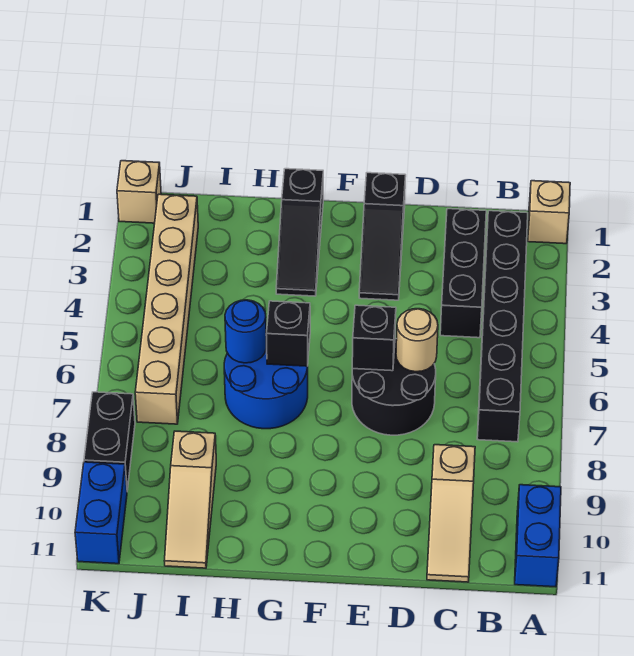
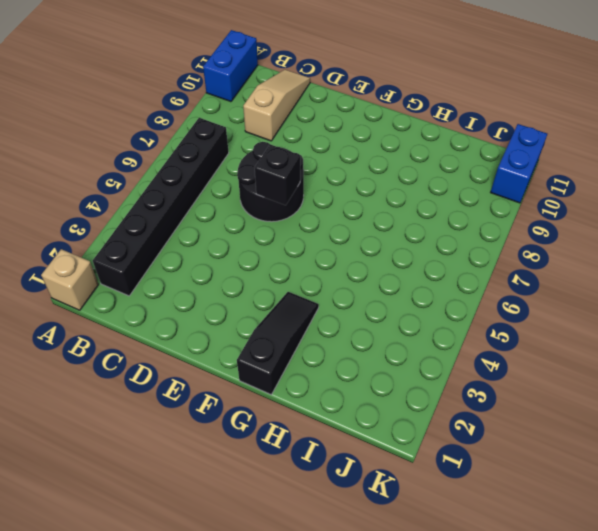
none -> black brick C2:C4 level 1
none -> black slope E1:E3 level 1 top 1
none -> blue round brick G6:H7 level 1

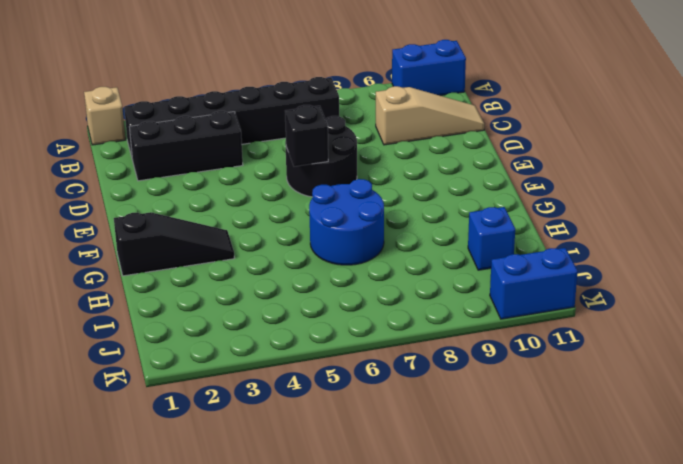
blue brick I10 level 1 -> tan slope I9:I11 level 1 top 9
none -> black slope E1:E3 level 1 top 1
none -> tan brick J2:J7 level 1
none -> tan brick K1 level 1

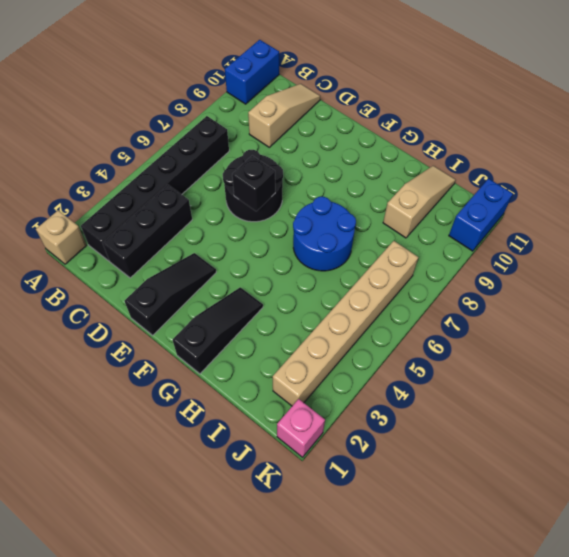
pink brick K1 level 1 -> tan brick K1 level 1
none -> black brick K8:K9 level 1
none -> tan round brick D6 level 2
none -> black brick G6 level 2

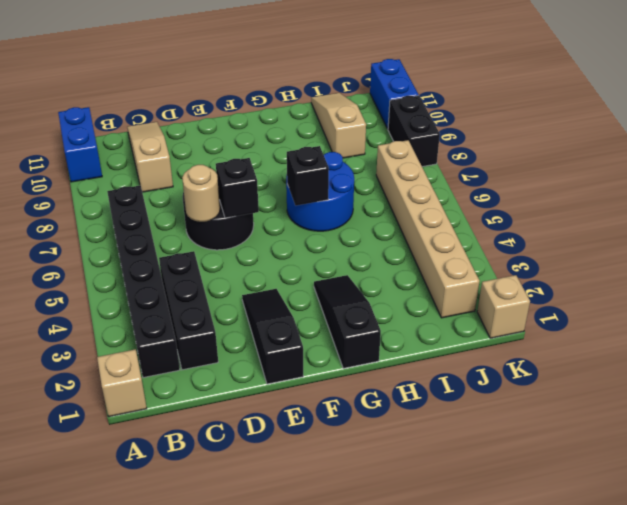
none -> blue round brick H6 level 2

